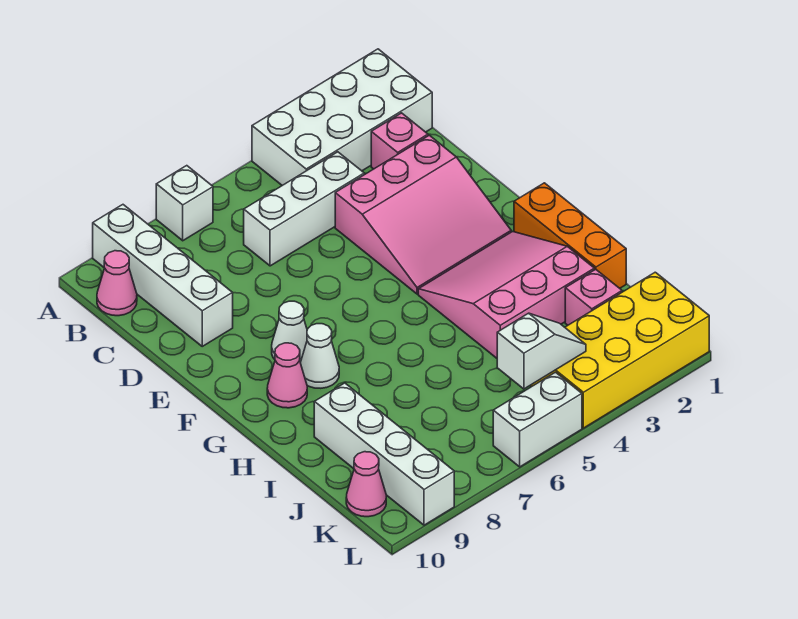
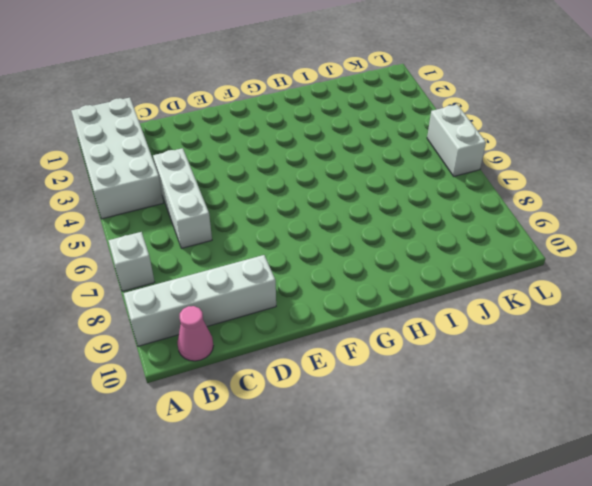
none -> pink brick C2 level 1
none -> pink slope D2:F4 level 1 top D
none -> white cone F8 level 1

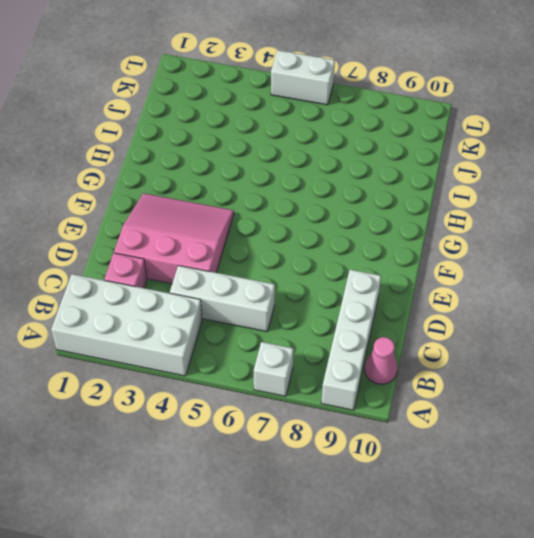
none -> white cone F8 level 1
none -> orange brick G1:I1 level 1
none -> pink slope G2:I4 level 1 top I

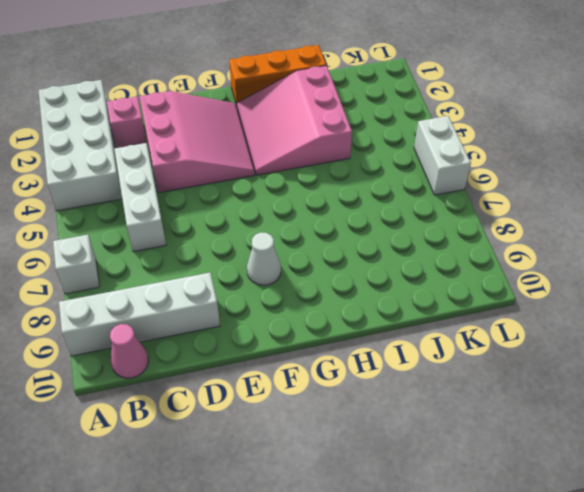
none -> white cone G8 level 1
none -> pink cone G9 level 1
none -> white brick I9:L9 level 1

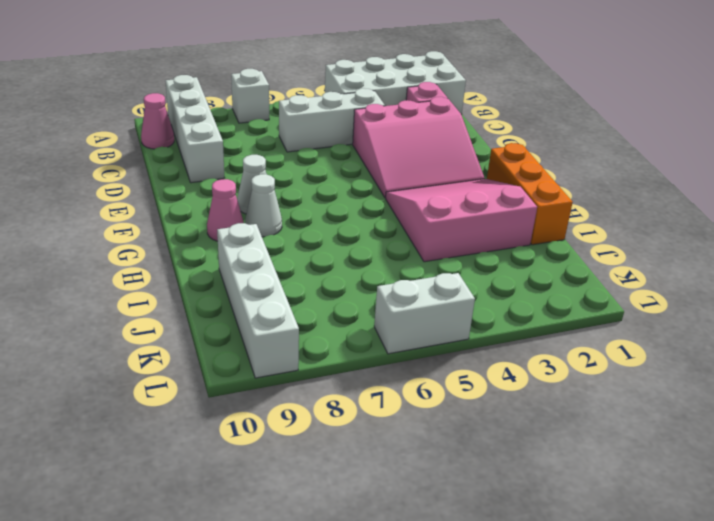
none -> pink brick J2 level 1
none -> yellow brick K1:L4 level 1
none -> pink cone K10 level 1

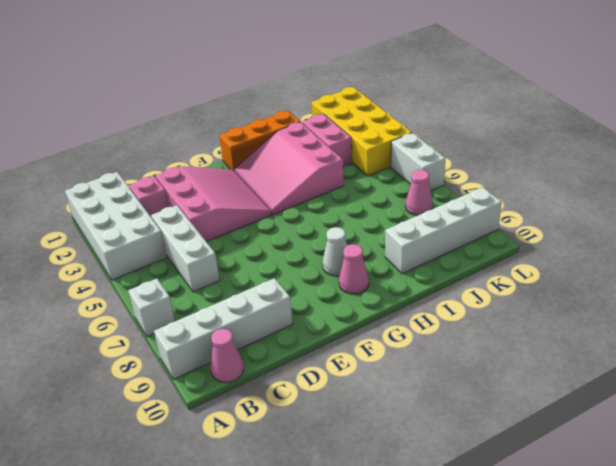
pink brick J2:J3 level 1 -> pink brick J2 level 1
pink cone K7 level 1 -> pink cone K10 level 1
none -> white cone F8 level 1
none -> white slope K4:K5 level 2 top 5

